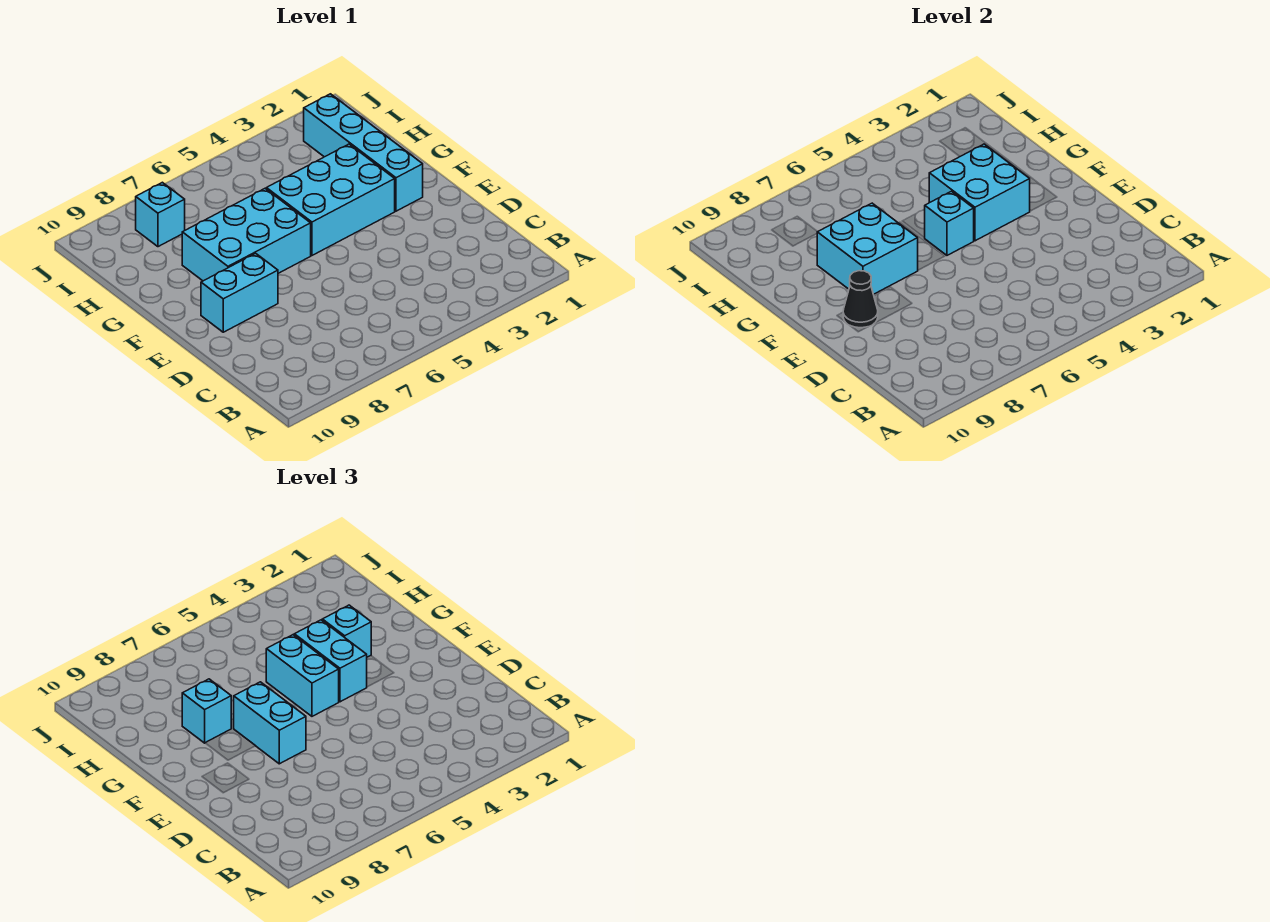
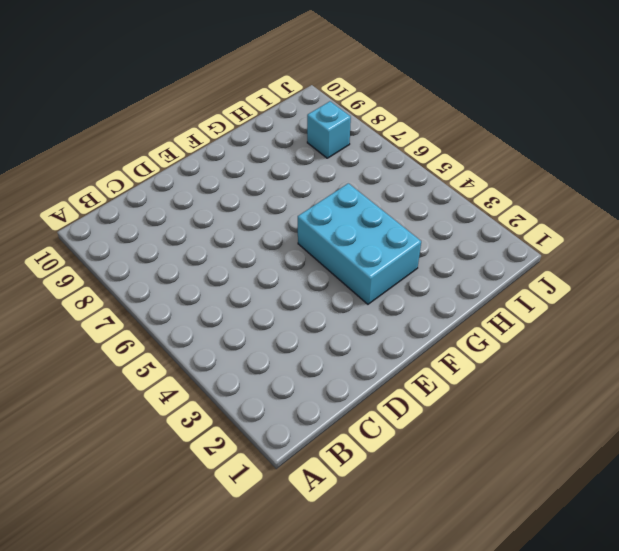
none -> cyan brick E8:E9 level 1
none -> cyan brick F2:I2 level 1
none -> cyan brick F6:G8 level 1

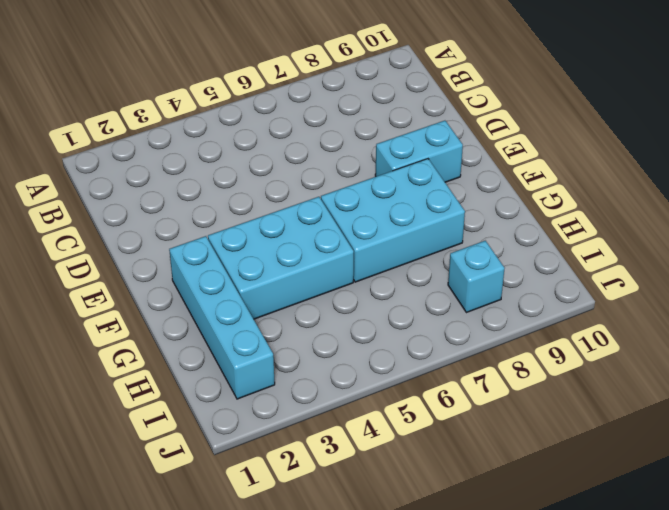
none -> black cone E9 level 2
none -> cyan brick F3:G4 level 2
none -> cyan brick F5 level 2

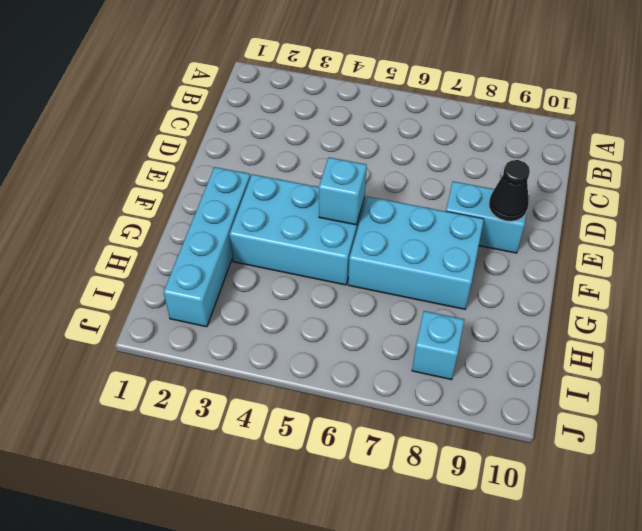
none -> cyan brick F3:G4 level 2
none -> cyan brick F7:G8 level 2
none -> cyan brick E7:F7 level 3

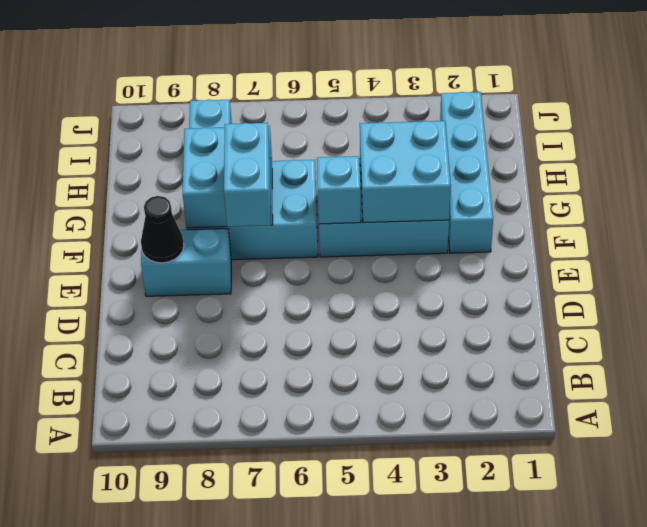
none -> cyan brick F4:G4 level 3
none -> cyan brick F5:G5 level 3
none -> cyan brick G3 level 3

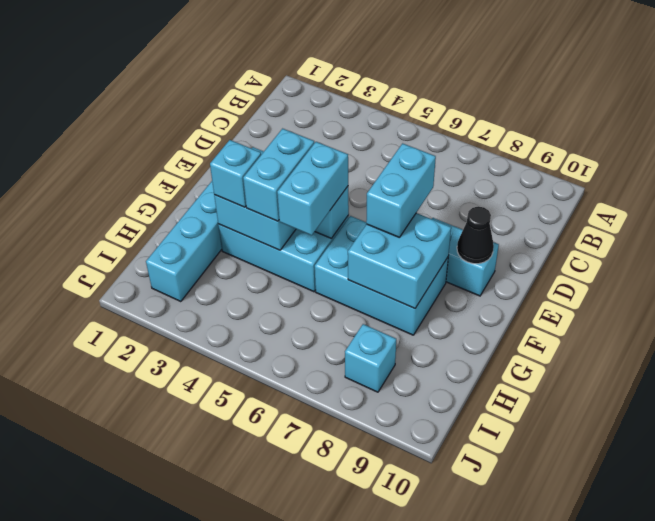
none -> cyan brick G8 level 3

